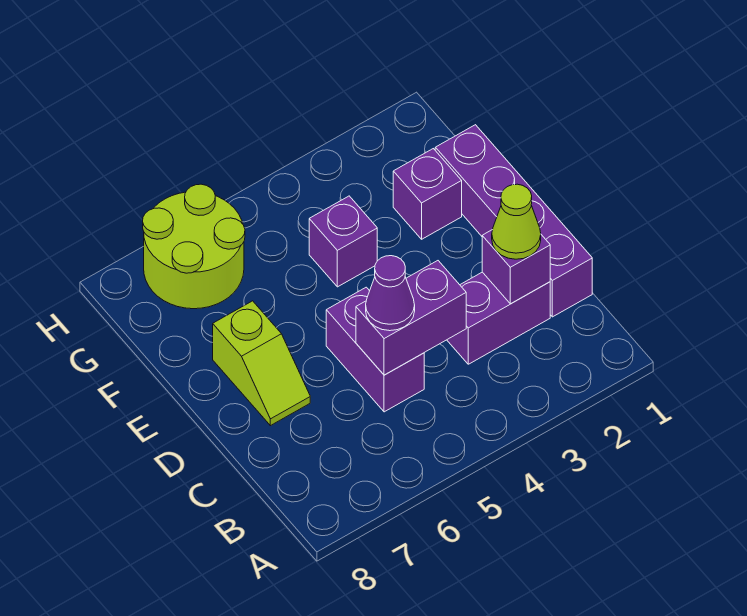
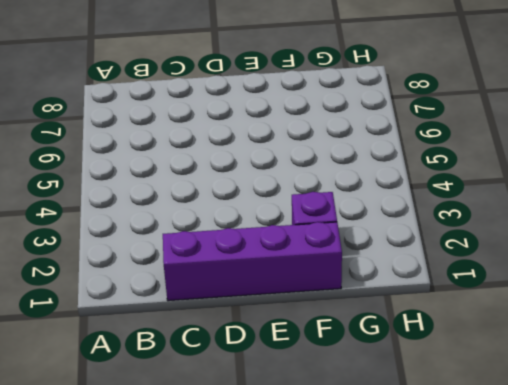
none -> purple brick C2:C3 level 1
none -> purple brick C5:D5 level 1

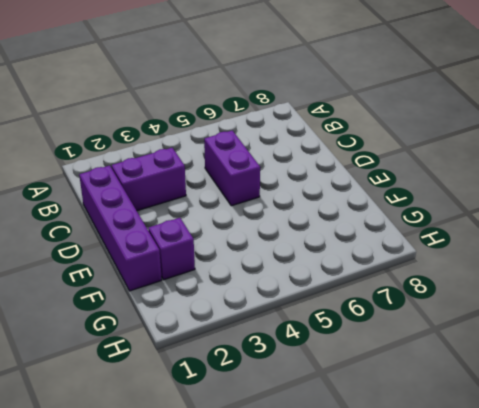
none -> lime slope D7:E7 level 1 top E
none -> purple brick F4 level 1

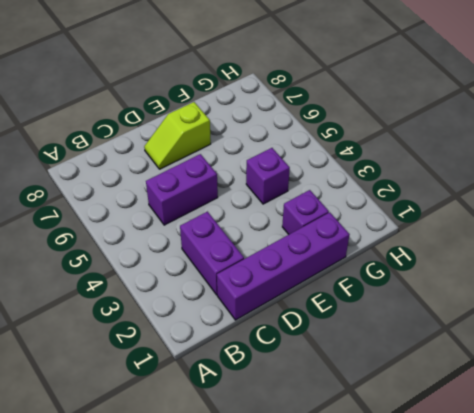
none -> lime round brick G6:H7 level 1
none -> purple brick C2 level 2

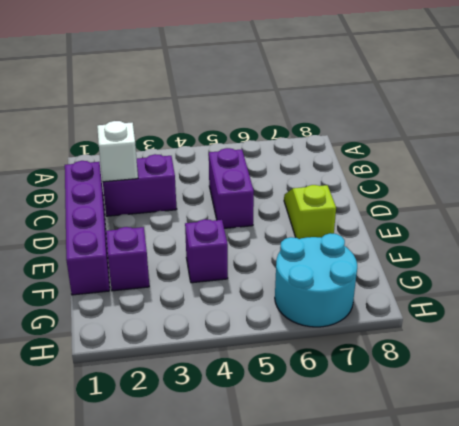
white brick C2 level 2 -> purple brick C2 level 2
cyan round brick G6:H7 level 1 -> lime round brick G6:H7 level 1
none -> purple brick C4:C5 level 2
none -> lime cone C2 level 3

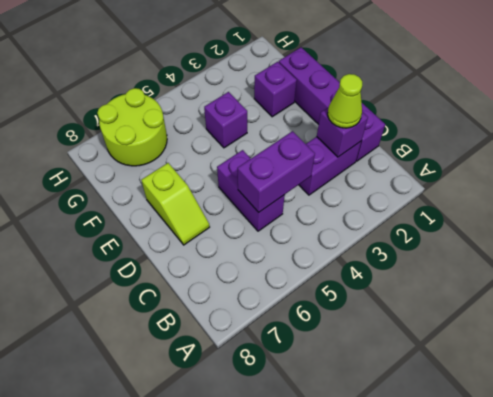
none -> purple cone C5 level 3

